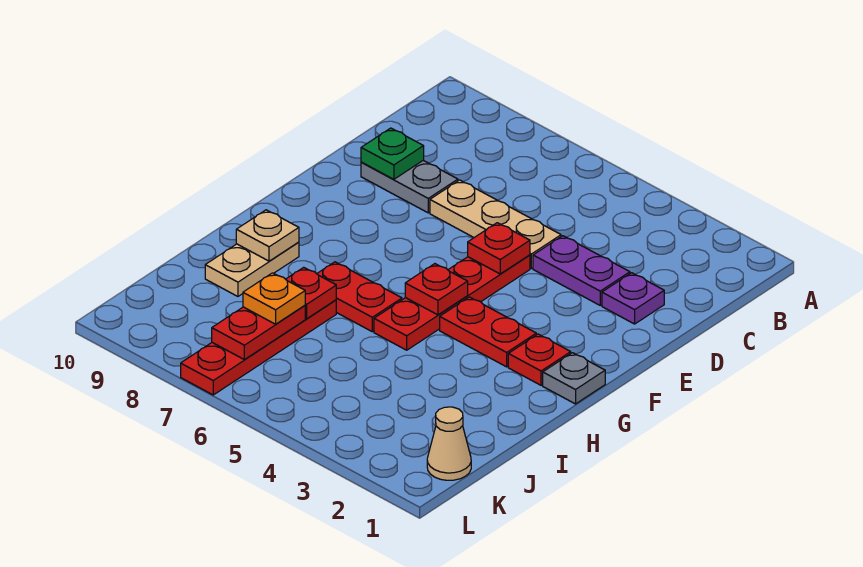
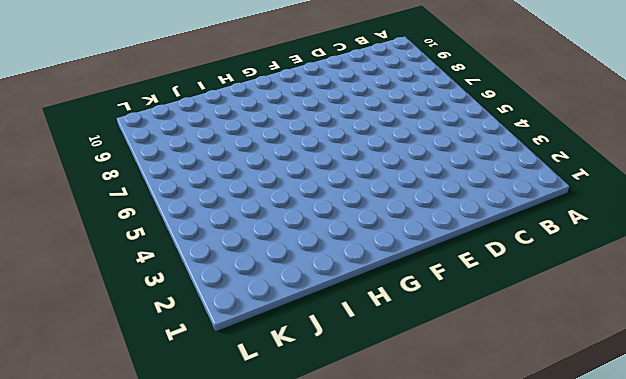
none -> purple plate D2 level 1
none -> purple plate D3:D4 level 1
none -> tan plate D5:D7 level 1

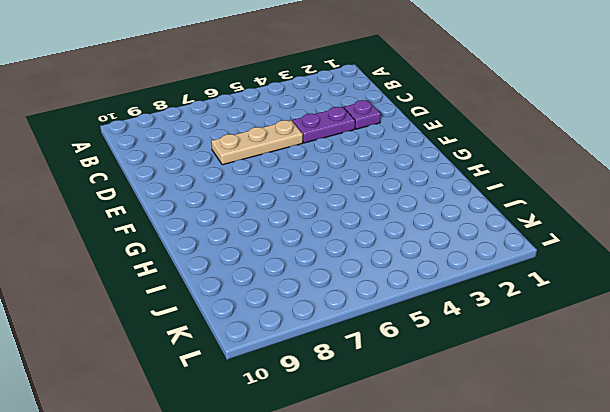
none -> grey plate D8:D9 level 1
none -> red plate E5:H5 level 1
none -> grey plate G1 level 1

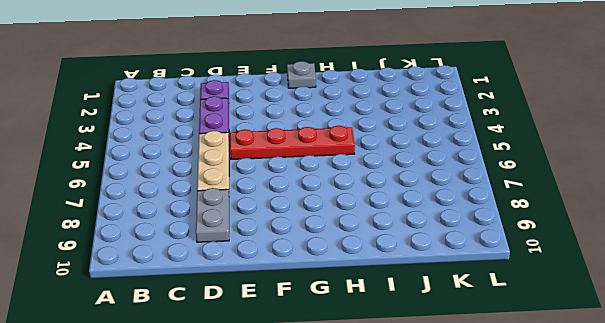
none -> red plate G2 level 1
none -> red plate G3:G4 level 1
none -> red plate H6:H7 level 1

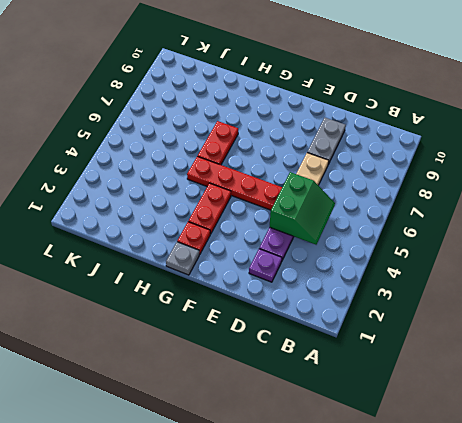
green slope C4:D5 level 2 top D -> none
none -> tan plate H9:I9 level 1
none -> red plate I7:L7 level 1
none -> tan cone K1 level 1

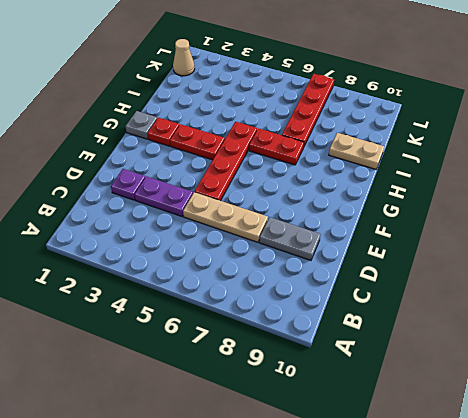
tan plate I9:I10 level 1 -> tan plate H9:I9 level 1
none -> green plate D9 level 2
none -> red plate E5 level 2
none -> red plate G5 level 2

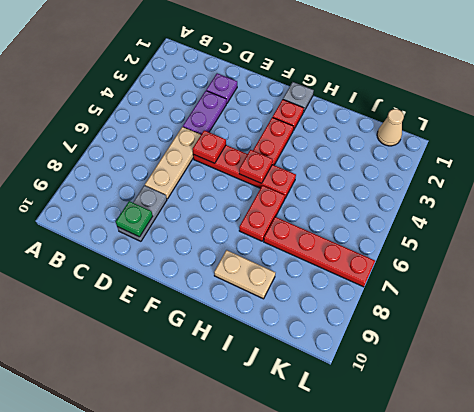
none -> tan plate H9 level 2
none -> red plate I7 level 2
none -> red plate J7:K7 level 2

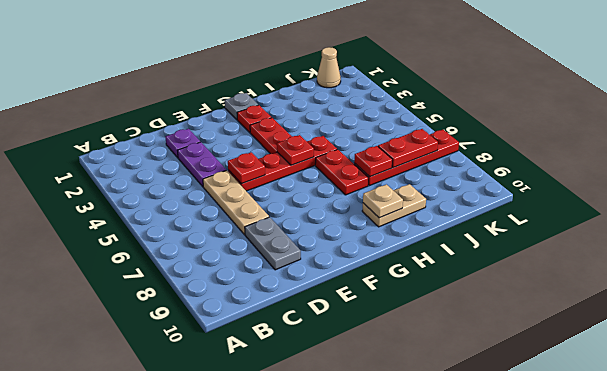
none -> green plate D9 level 2
none -> orange plate J7 level 3

